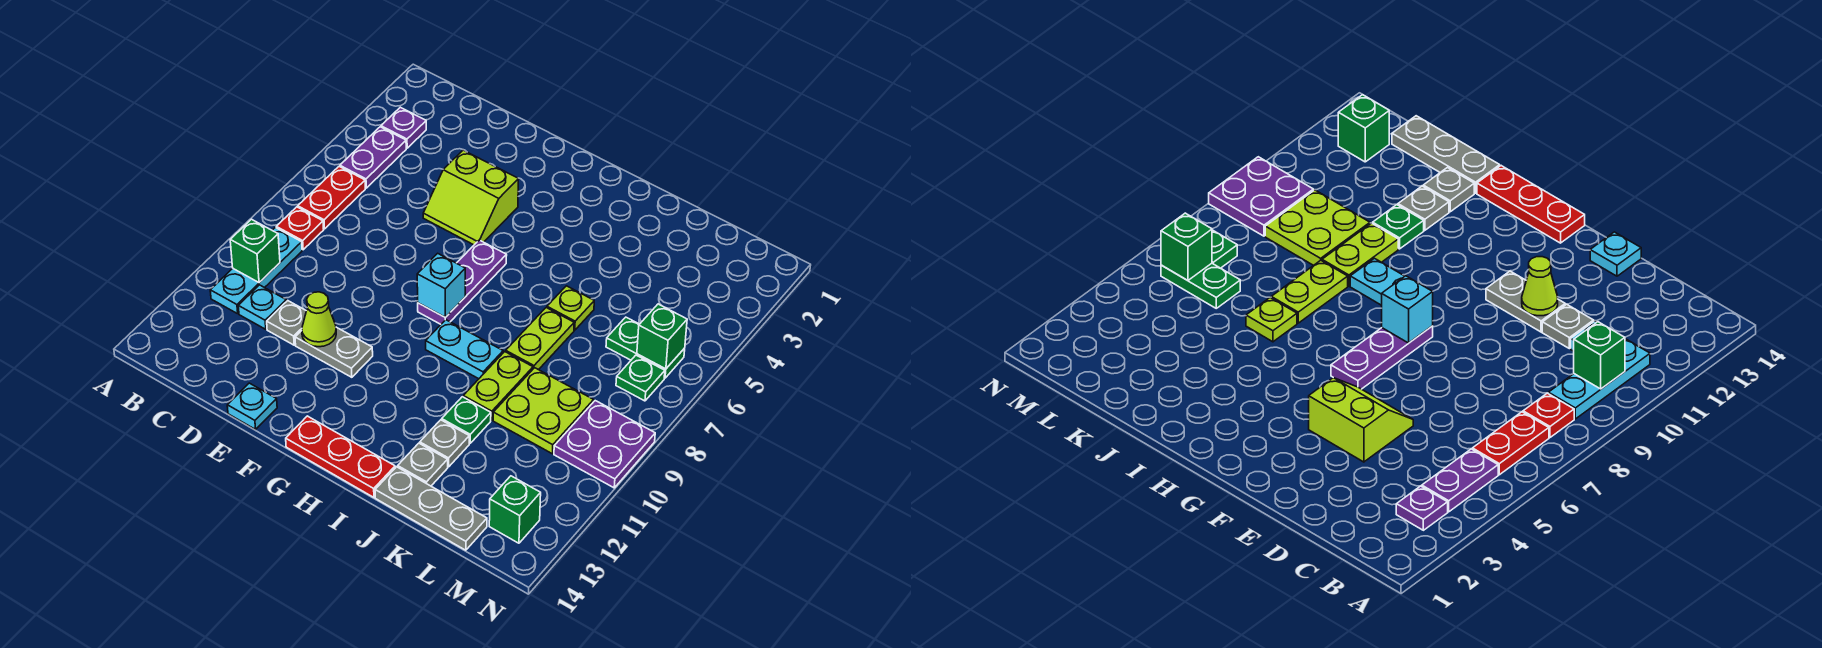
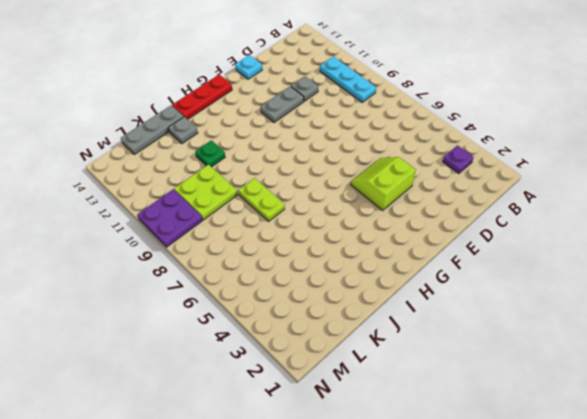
none -> purple plate B4:B5 level 1
none -> red plate B6:B7 level 1
none -> red plate B8 level 1

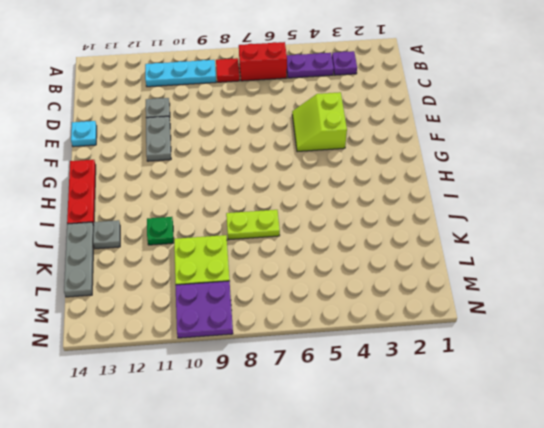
red brick B6:B7 level 1 -> red plate B6:B7 level 1
red tile B8 level 1 -> red plate B8 level 1
none -> cyan plate C11 level 1
none -> purple plate G6:G8 level 1
none -> cyan plate H9:I9 level 1

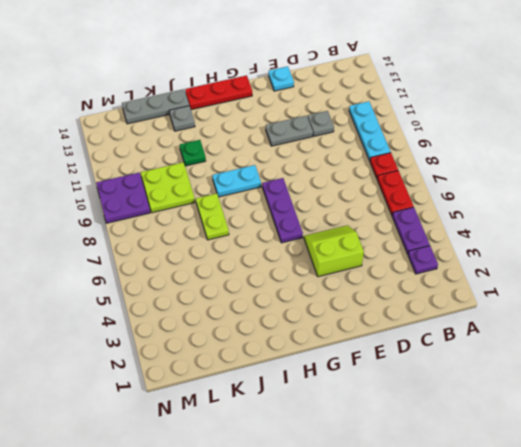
none -> cyan plate C11 level 1
none -> lime plate J6 level 1
none -> lime plate J9:J10 level 1

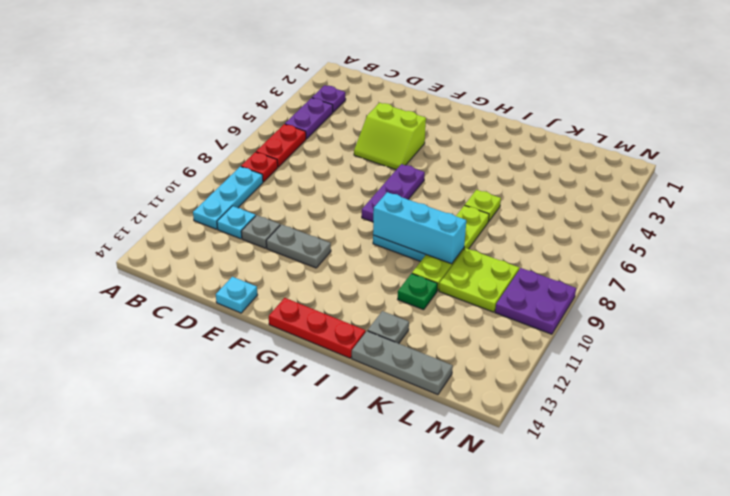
cyan brick H9:J9 level 2 -> none
none -> grey plate J12 level 1
none -> green plate L6:M6 level 1
none -> green plate M7 level 1

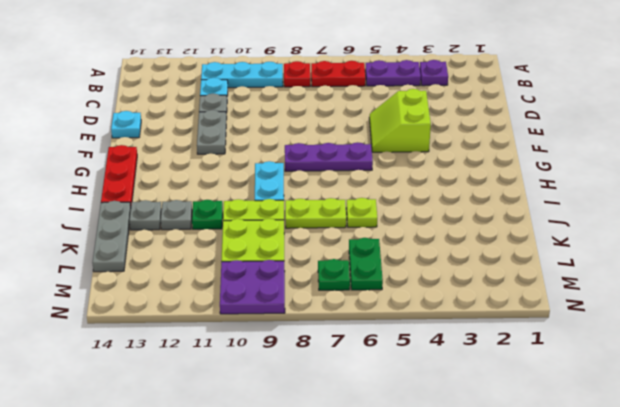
none -> green brick M13 level 1
none -> green brick B10 level 2
none -> lime cone E11 level 2

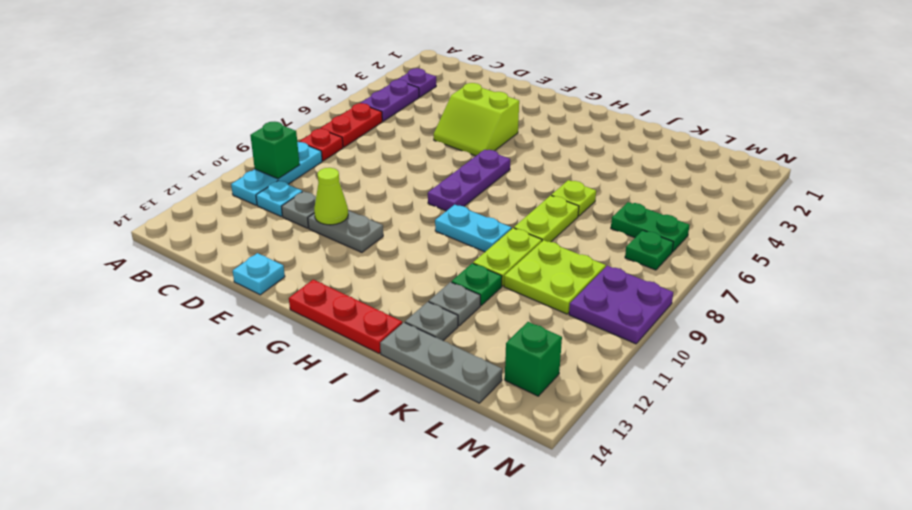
none -> cyan brick G8 level 2
none -> green brick M6 level 2

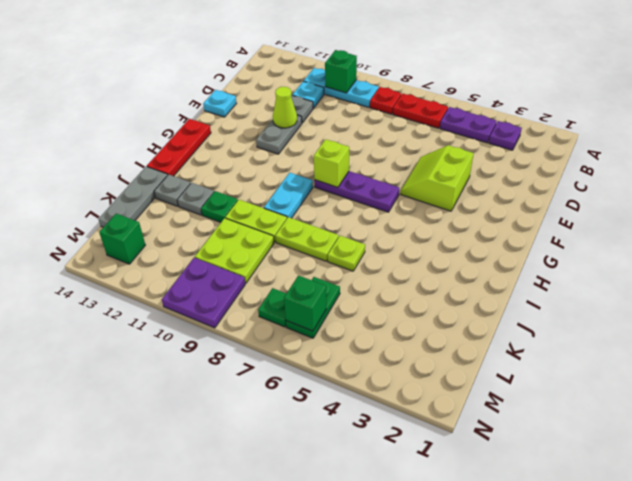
lime brick G8 level 2 -> cyan brick G8 level 2

